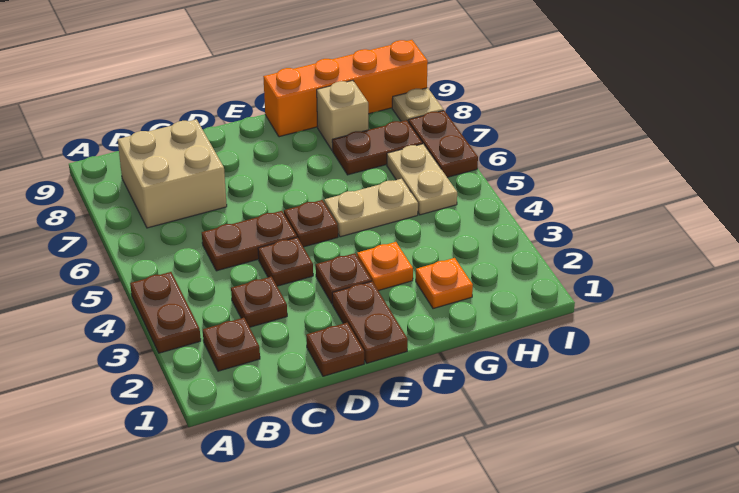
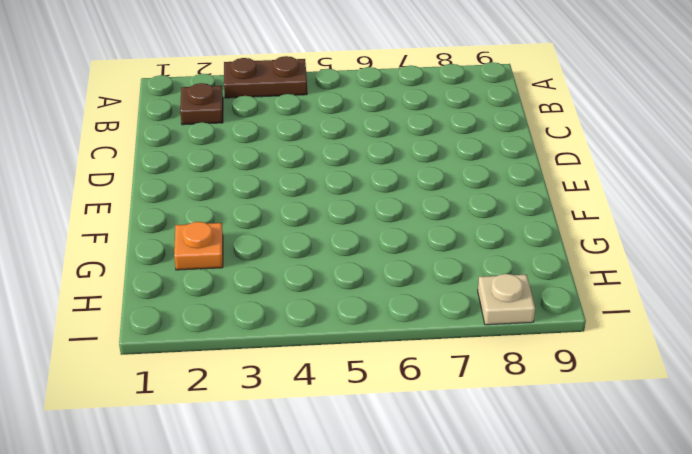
none -> tan brick B7:C8 level 1
none -> brown plate C3 level 1
none -> brown plate C5:D5 level 1

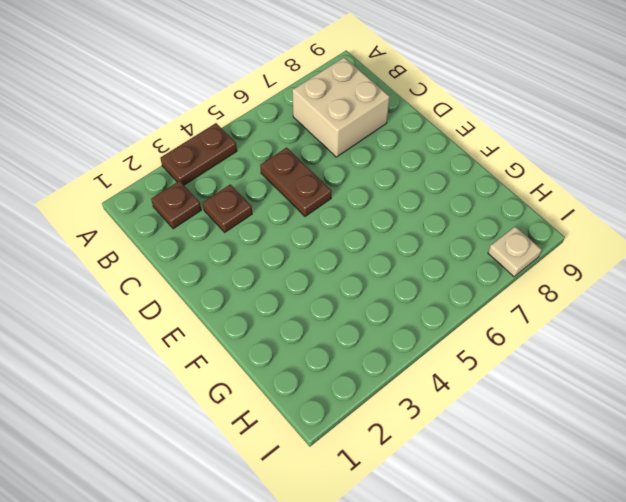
none -> brown plate D1 level 1
none -> brown plate D4 level 1
none -> brown plate E1:E2 level 1

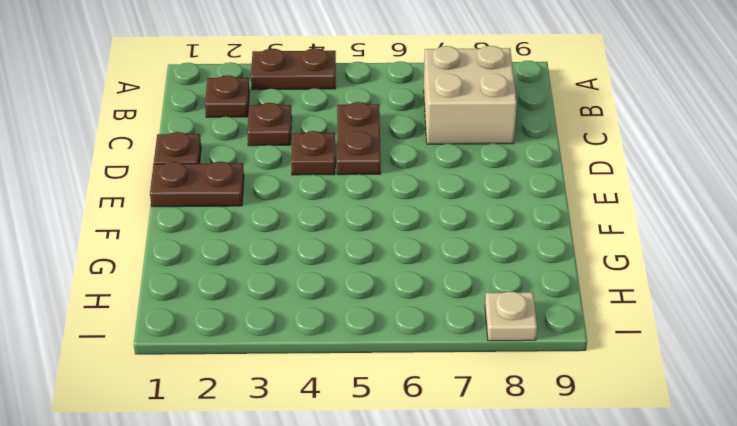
none -> brown plate E3 level 1
none -> brown plate E5 level 1
none -> orange plate F3 level 1

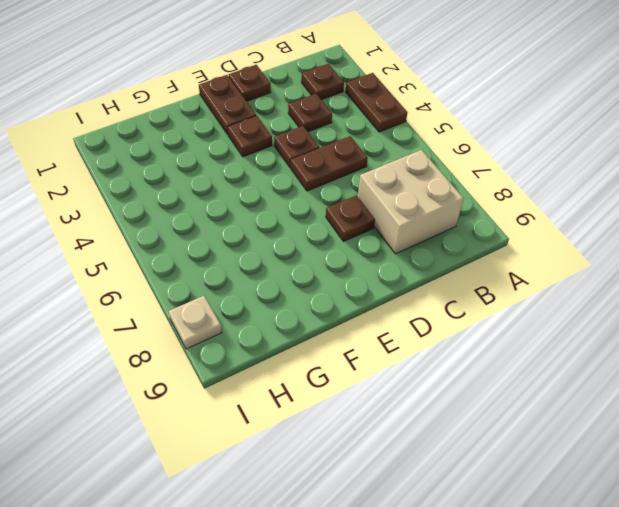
brown plate D7 level 1 -> brown plate E5 level 1
none -> orange plate F3 level 1
none -> tan plate F5:G5 level 1
none -> orange brick F9:I9 level 1

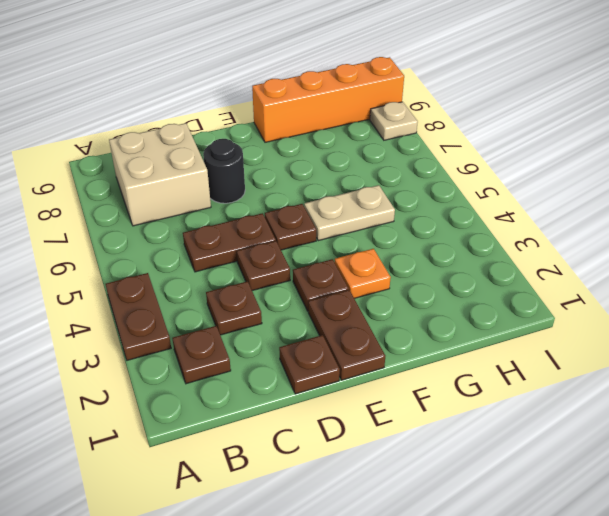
black round brick D7 level 1 -> none
none -> orange plate G2 level 1
none -> brown plate G7:H7 level 1
none -> tan brick G8 level 1

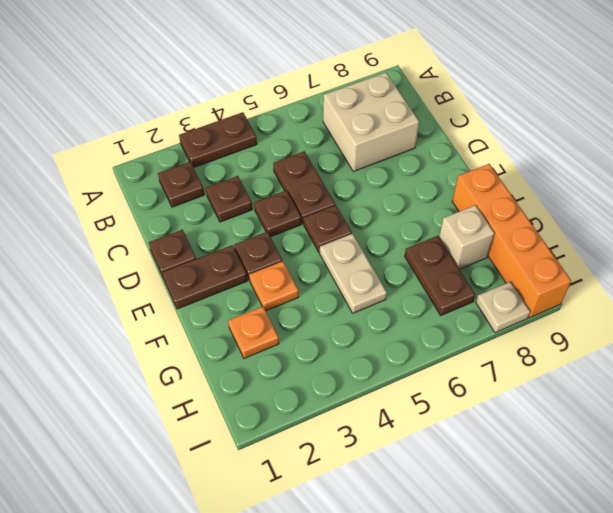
none -> tan plate H5:H6 level 1
none -> brown plate I6:I7 level 1

